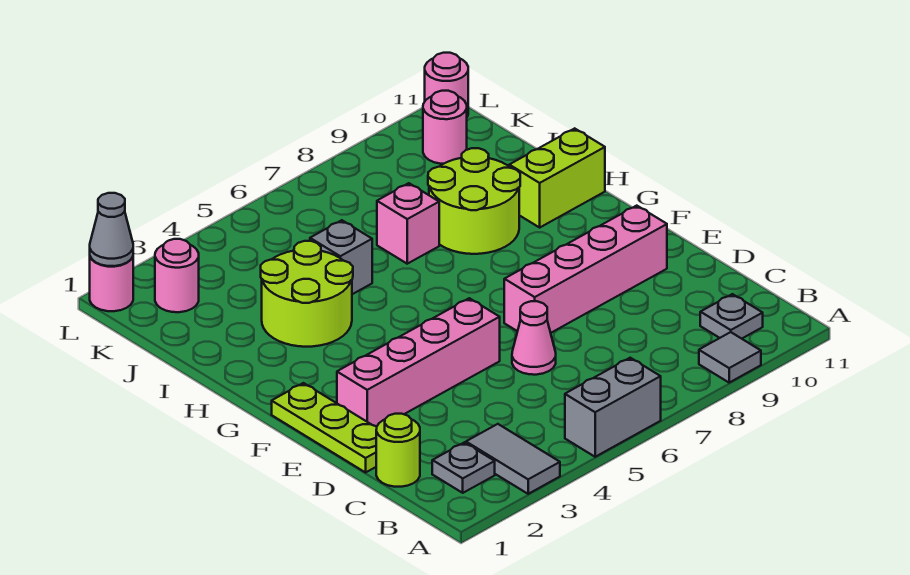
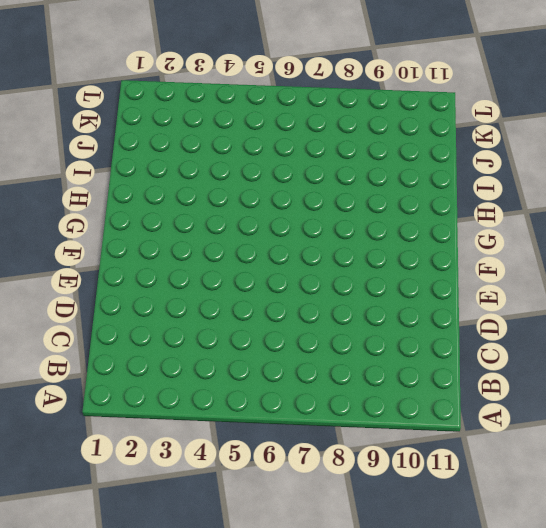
none -> grey tile A3:B3 level 1
none -> grey brick A5:A6 level 1
none -> grey tile A9 level 1

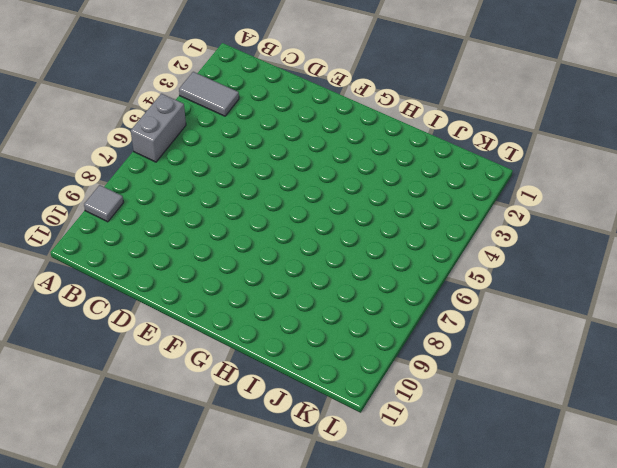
none -> grey plate B2 level 1
none -> grey plate B10 level 1
none -> lime round brick C1 level 1

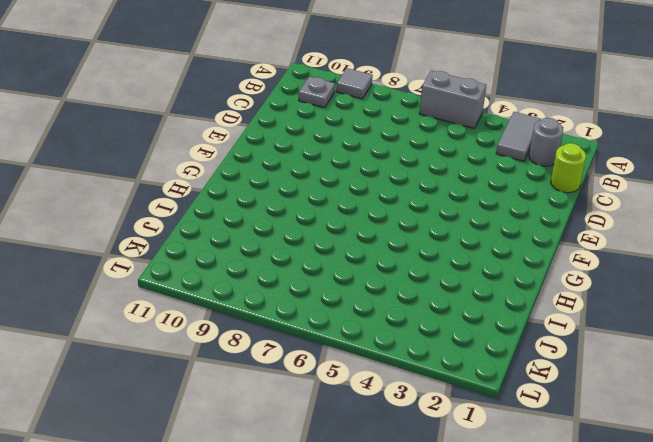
grey round brick B2 level 1 -> grey plate B2 level 1
none -> lime plate D1:F1 level 1
none -> pink cone D6 level 1
none -> pink brick E2:E5 level 1

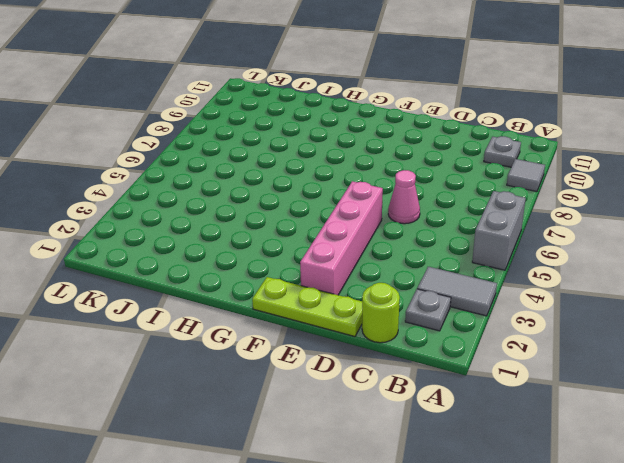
none -> pink brick E7:E10 level 1
none -> lime round brick H3:I4 level 1
none -> lime round brick H8:I9 level 1

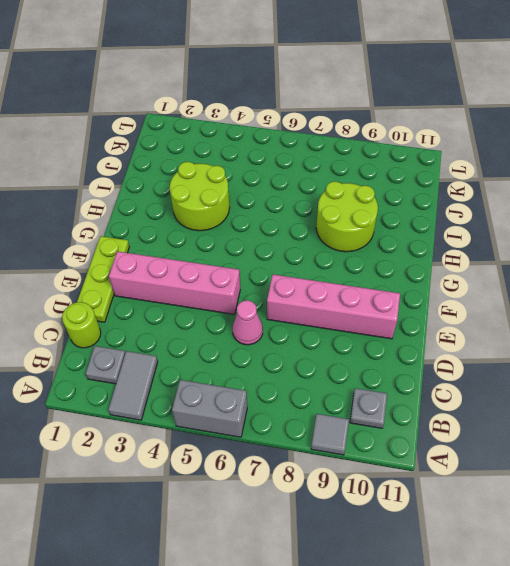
none -> lime brick H10:H11 level 1
none -> grey brick I5 level 1
none -> pink brick I7 level 1

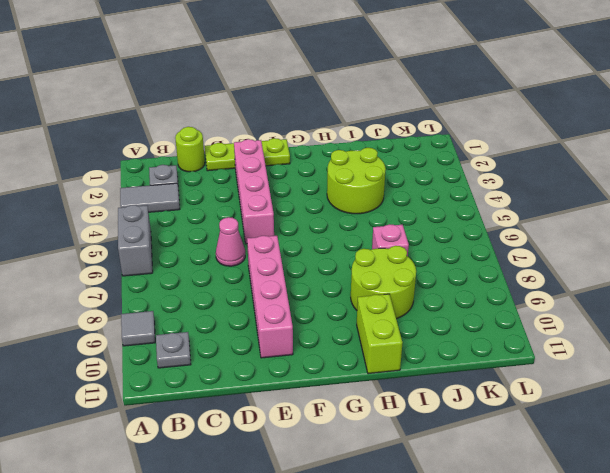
none -> grey brick I5 level 1
none -> pink round brick K2 level 1
none -> pink round brick K10 level 1

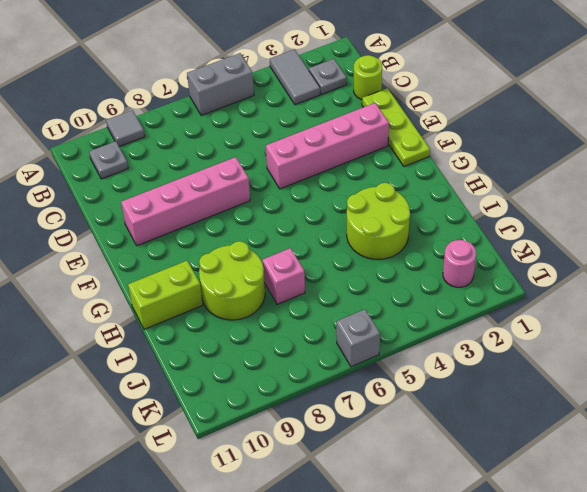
grey brick L6 level 1 -> grey brick I5 level 1
none -> pink cone D6 level 1
none -> pink round brick K10 level 1
none -> pink round brick L1 level 1

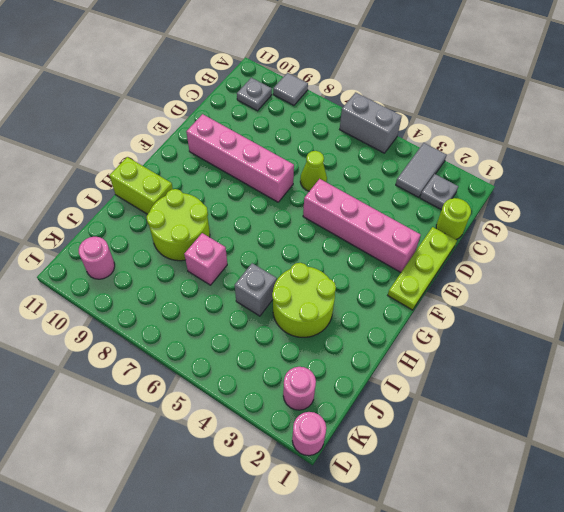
lime cone D6 level 1 -> pink cone D6 level 1
none -> pink round brick L11 level 1
none -> grey cone L1 level 2

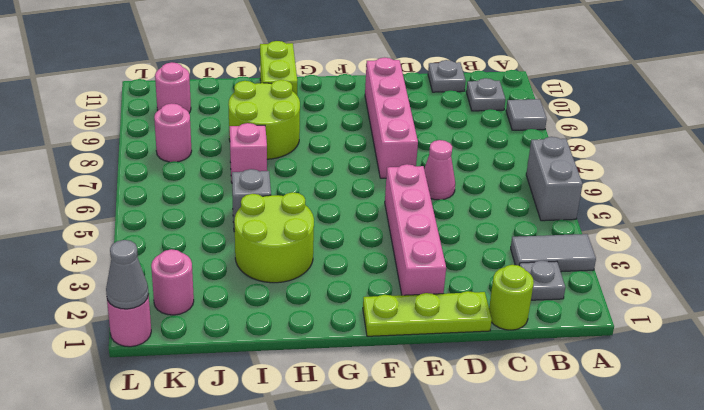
grey plate C11 level 1 -> none
pink round brick K8 level 1 -> pink round brick L11 level 1

